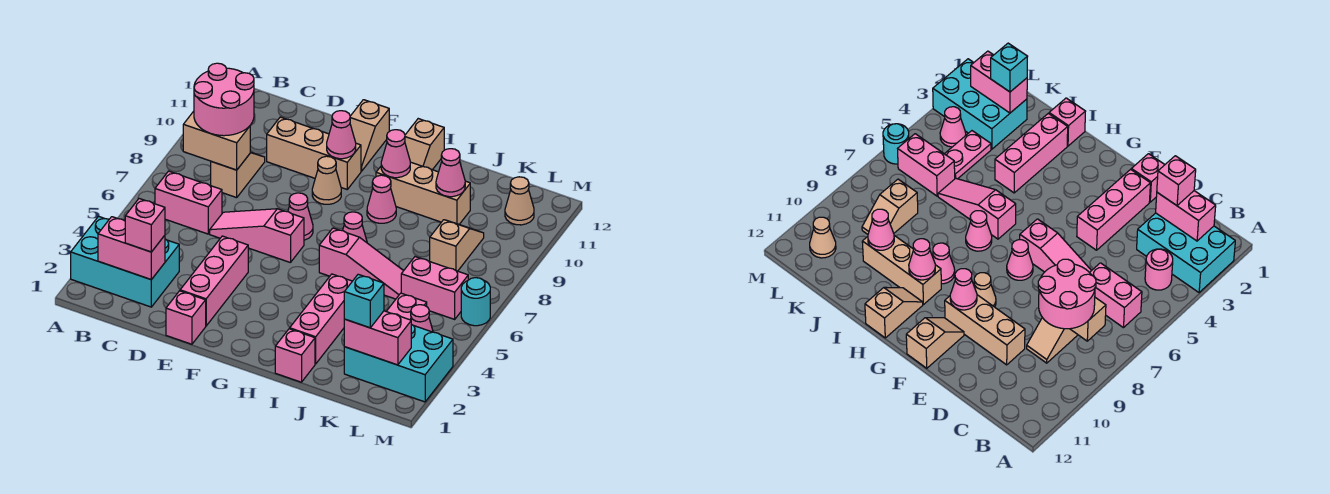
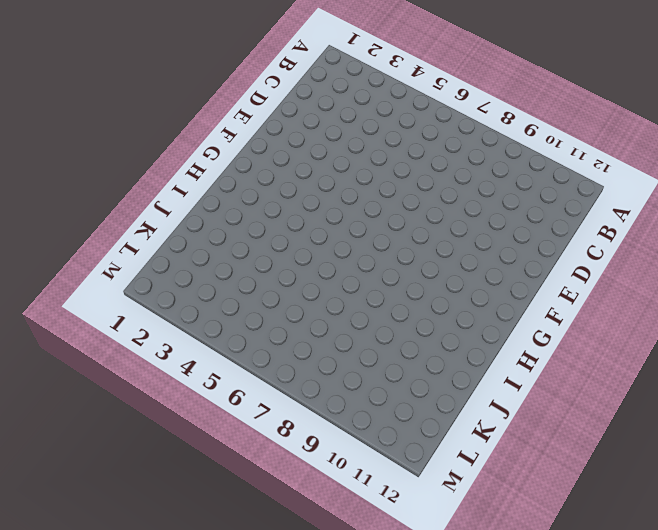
none -> cyan brick A2:C3 level 1
none -> pink round brick B4 level 1
none -> pink brick B6:C6 level 1
none -> tan slope C8:C9 level 1 top 8

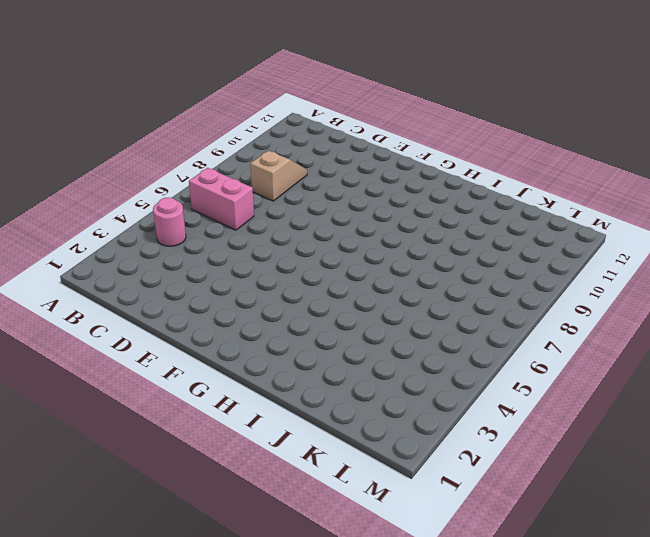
none -> cyan brick A2:C3 level 1
none -> pink slope D6:F6 level 1 top F
none -> tan brick D10:F10 level 1
none -> pink brick E1 level 1

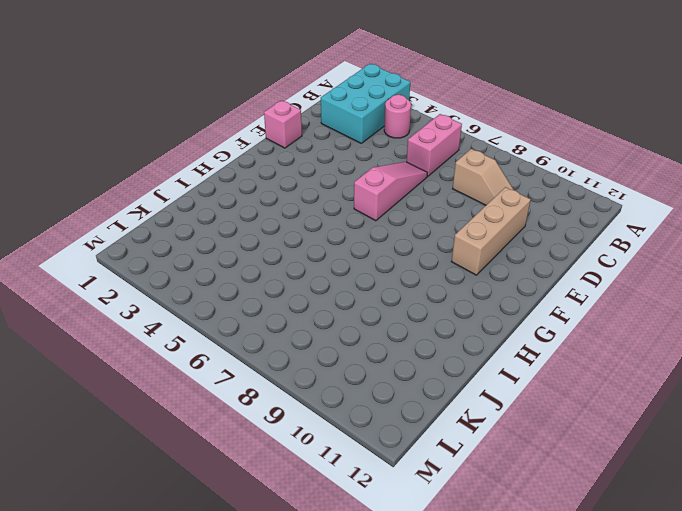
none -> pink brick E2:E4 level 1
none -> pink cone F7 level 1
none -> tan cone F9 level 1
none -> tan slope F11:F12 level 1 top 12

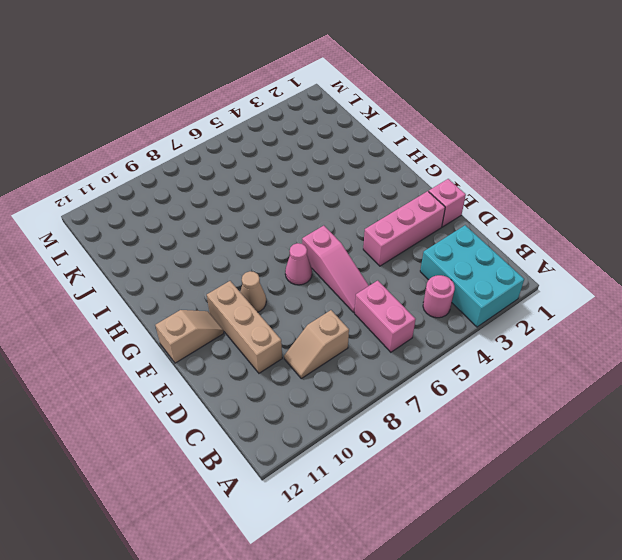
none -> pink slope H6:J6 level 1 top H
none -> pink cone H7 level 1
none -> pink cone H9 level 1
none -> tan brick H10:J10 level 1

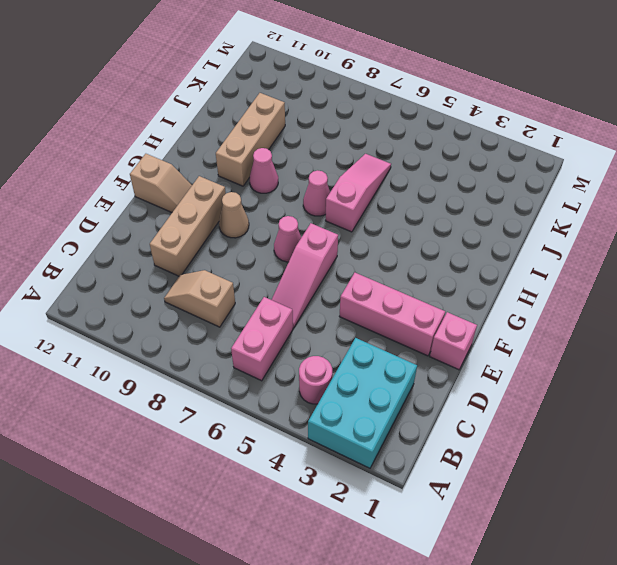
none -> tan slope H11:H12 level 1 top 12
none -> pink brick I1 level 1
none -> pink brick I2:I4 level 1
none -> cyan brick K2:M3 level 1

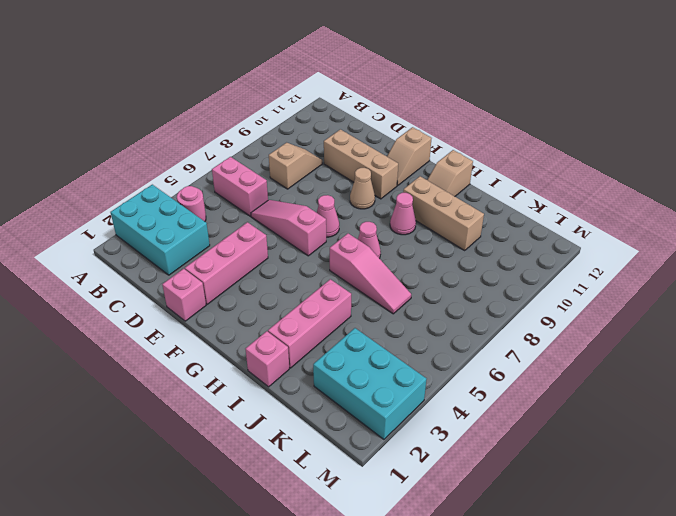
none -> pink plate K4:K5 level 1
none -> pink brick K6:L6 level 1
none -> tan slope K8:K9 level 1 top 8
none -> pink cone L4 level 1

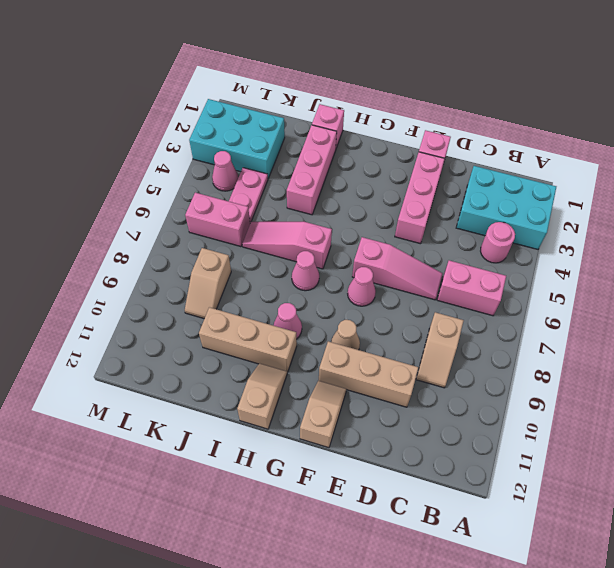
none -> tan cone L11 level 1
none -> cyan round brick M6 level 1
none -> pink brick B2:C2 level 2
none -> tan brick B8:C8 level 2

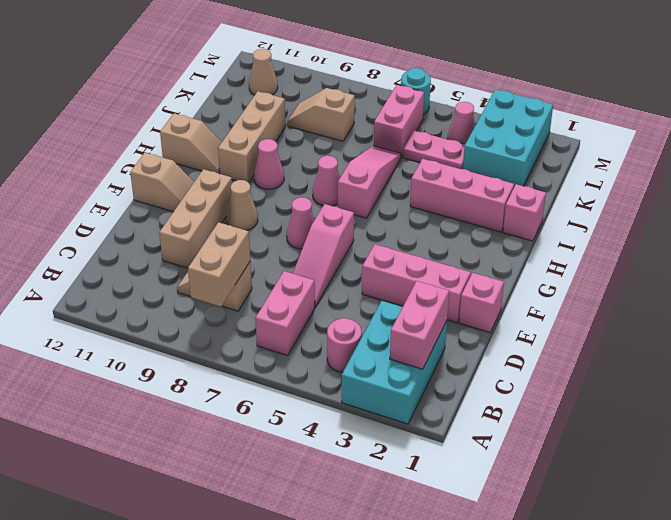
none -> pink cone F10 level 2
none -> pink cone H10 level 2
none -> pink cone J10 level 2
none -> pink brick K2:L2 level 2

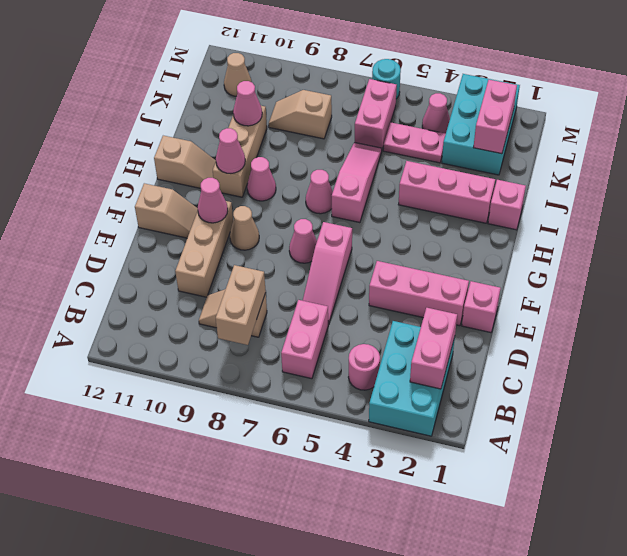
none -> pink round brick B8:C9 level 3
none -> pink brick C2 level 3
none -> cyan brick K2 level 3

